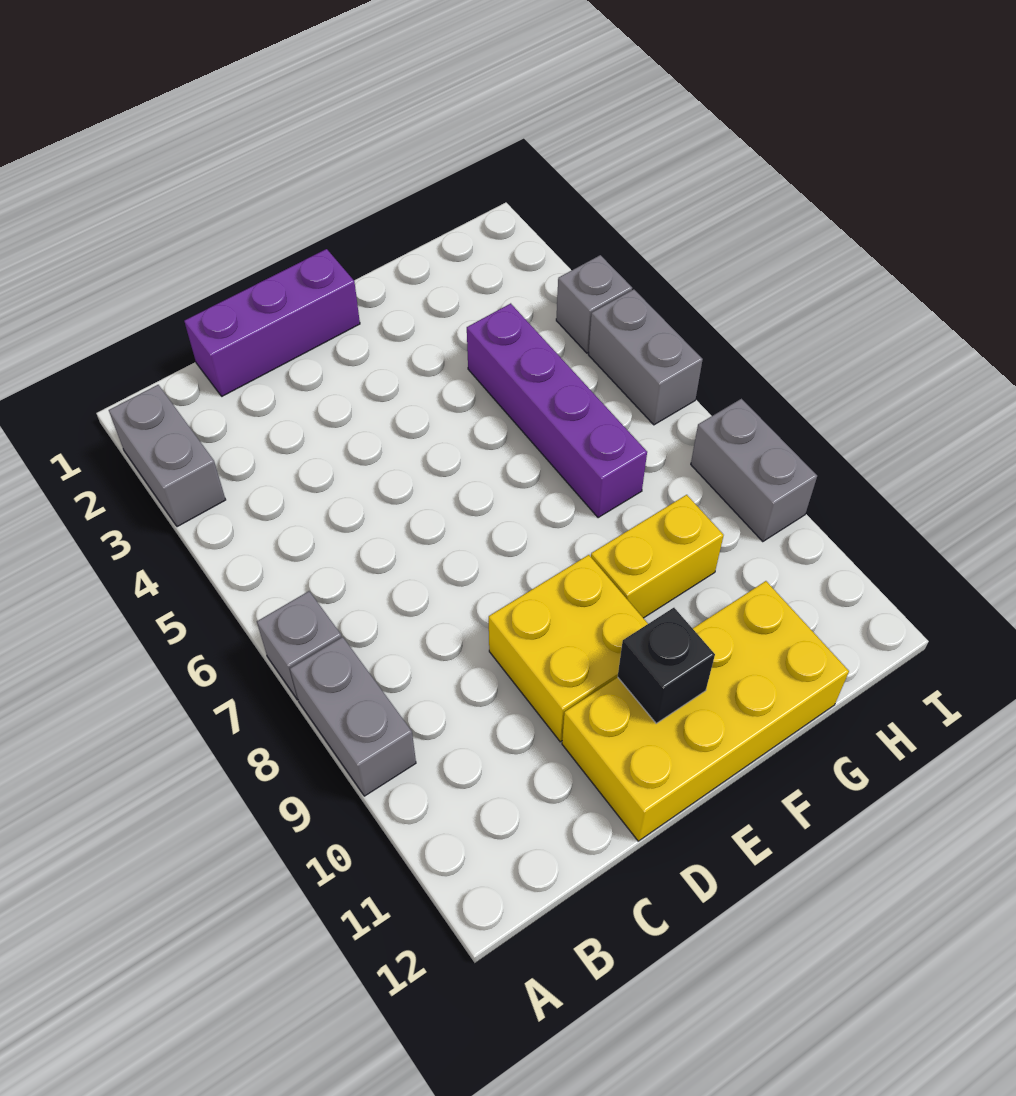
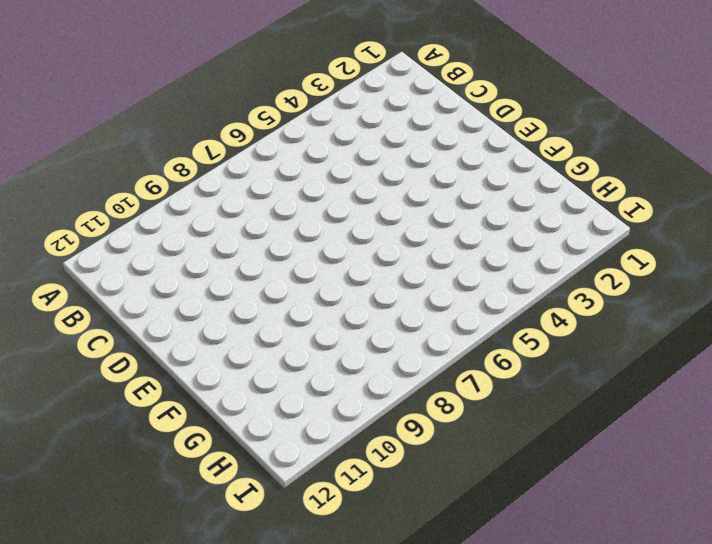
none -> grey brick A2:A3 level 1
none -> grey brick A7 level 1
none -> grey brick A8:A9 level 1

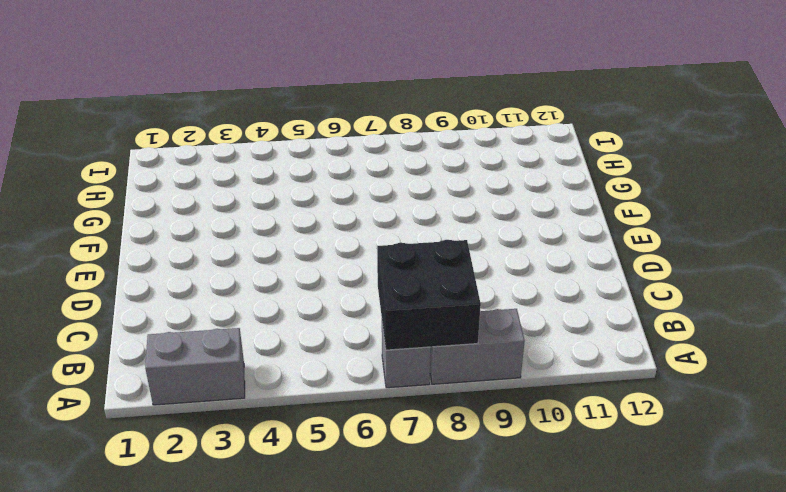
black brick A7:B8 level 2 -> none
none -> purple brick C1:E1 level 1
none -> yellow brick D9:E10 level 1
none -> yellow brick D11:G12 level 1

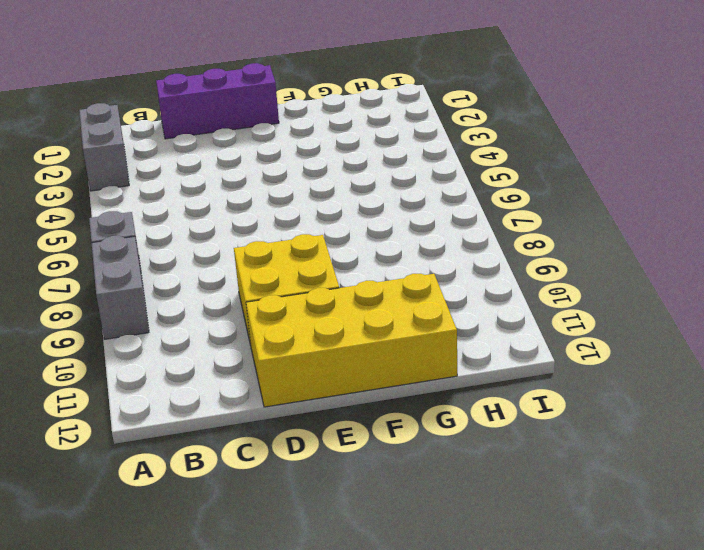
none -> yellow brick F9:G9 level 1
none -> purple brick G4:G7 level 1
none -> grey brick I4 level 1

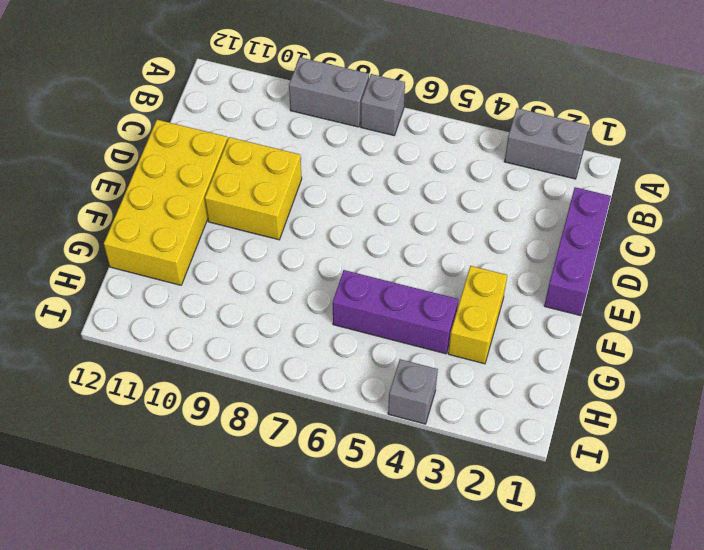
yellow brick F3:G3 level 1 -> yellow brick F9:G9 level 1
purple brick G4:G6 level 1 -> purple brick G4:G7 level 1
none -> grey brick I5:I6 level 1
none -> grey brick I8:I9 level 1
none -> black brick E11 level 2

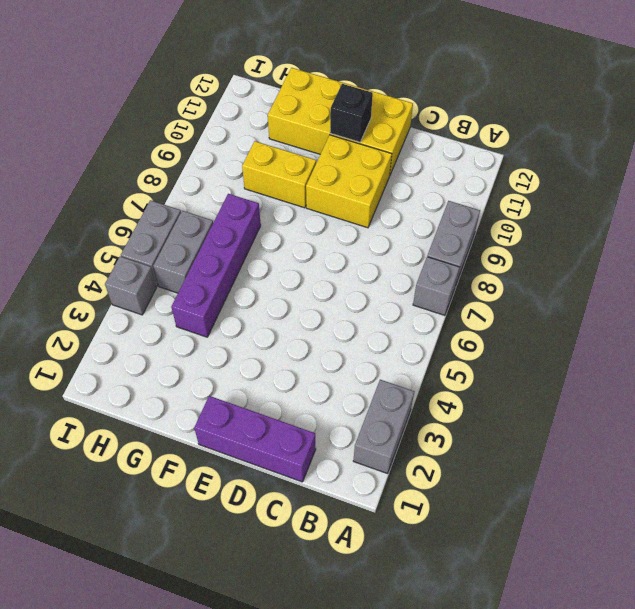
grey brick H5:H6 level 1 -> grey brick I8:I9 level 1

